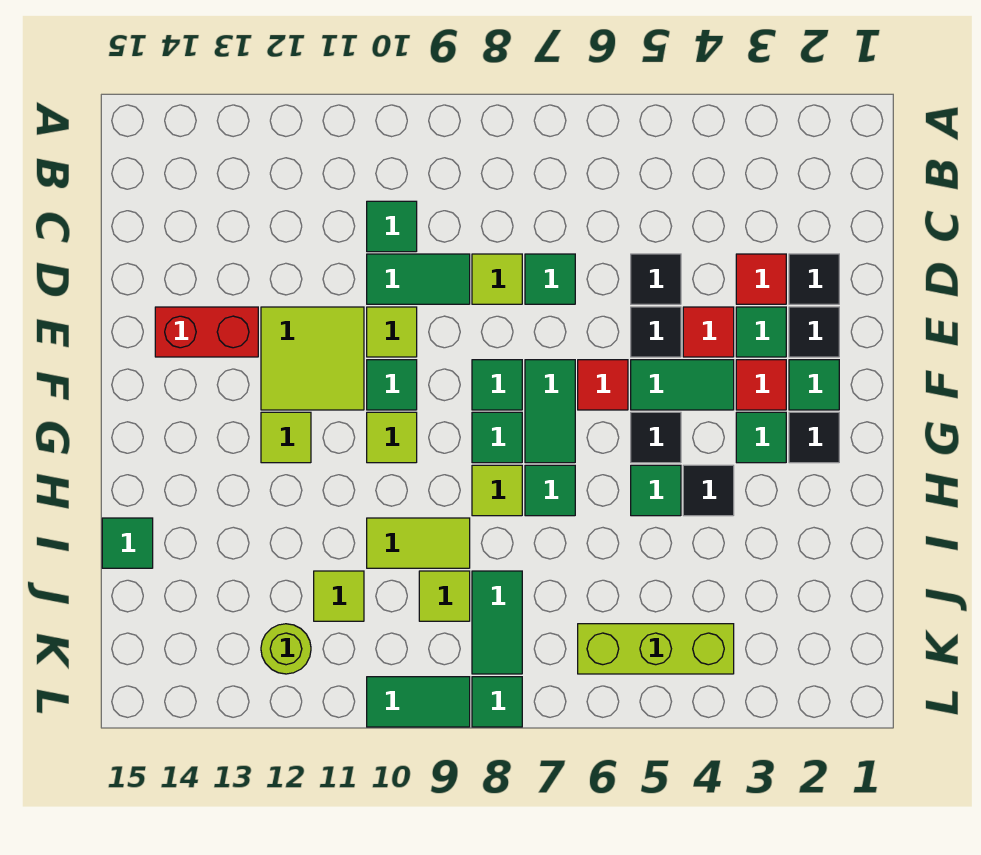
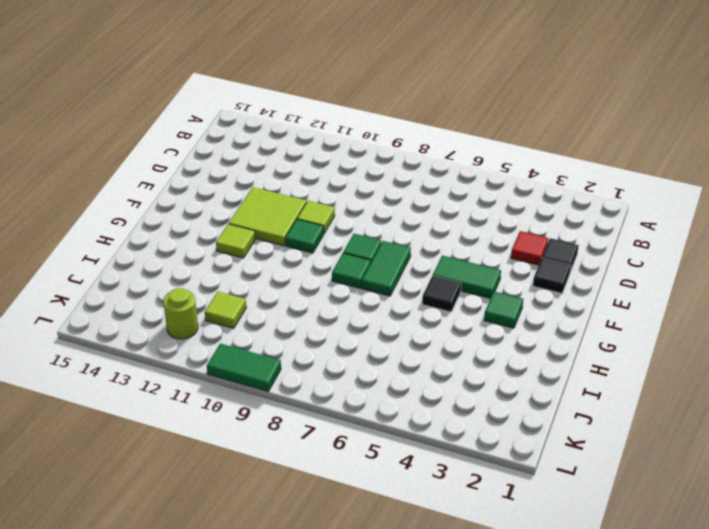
none -> green tile C10 level 1
none -> black tile D5 level 1
none -> green tile D7 level 1
none -> lime tile D8 level 1

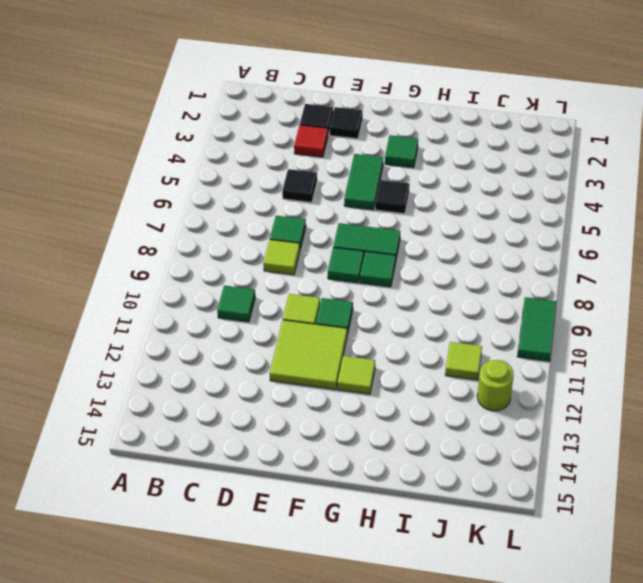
none -> green tile D9:D10 level 1
none -> green tile E3 level 1
none -> red tile E4 level 1
none -> black tile E5 level 1

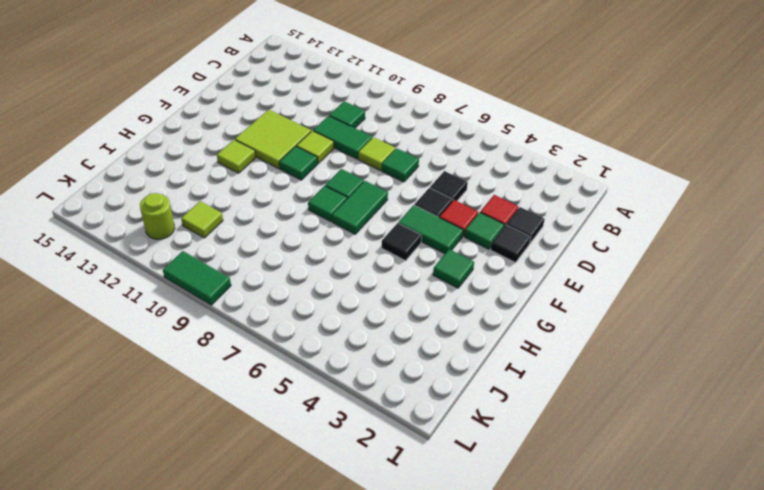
none -> red brick E13:E14 level 1
none -> green tile F2 level 1
none -> red tile F3 level 1
none -> red tile F6 level 1

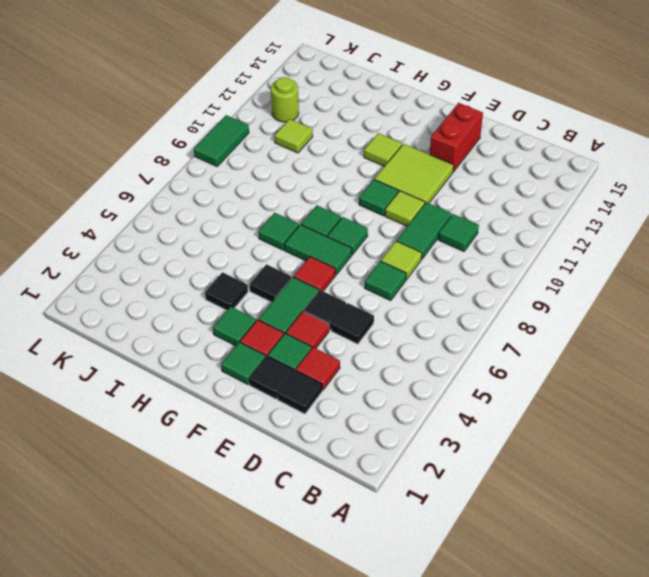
none -> black tile G2 level 1
none -> lime tile G10 level 1
none -> green tile H5 level 1
none -> lime tile H8 level 1

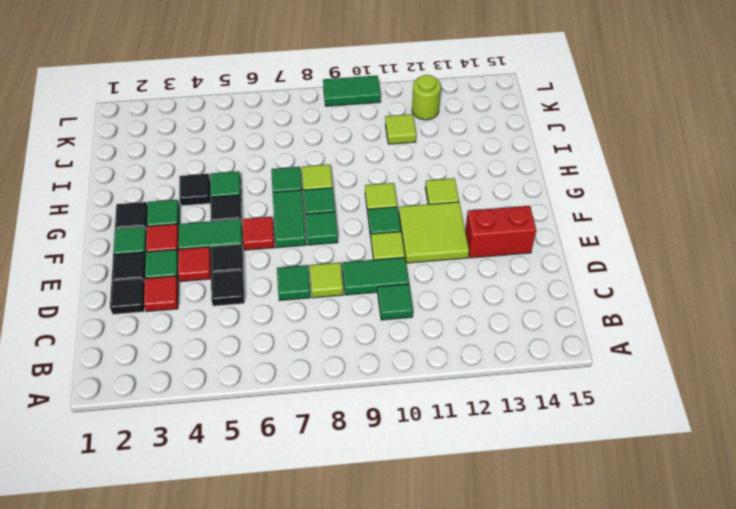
none -> lime tile I9:I10 level 1
none -> green tile I15 level 1
none -> green tile J8:K8 level 1
none -> lime tile J9 level 1

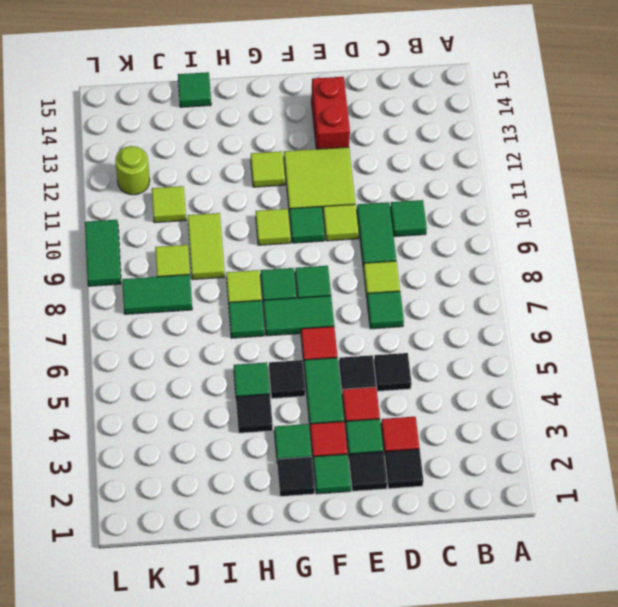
none -> lime brick K4:K6 level 1
none -> green tile L8 level 1

